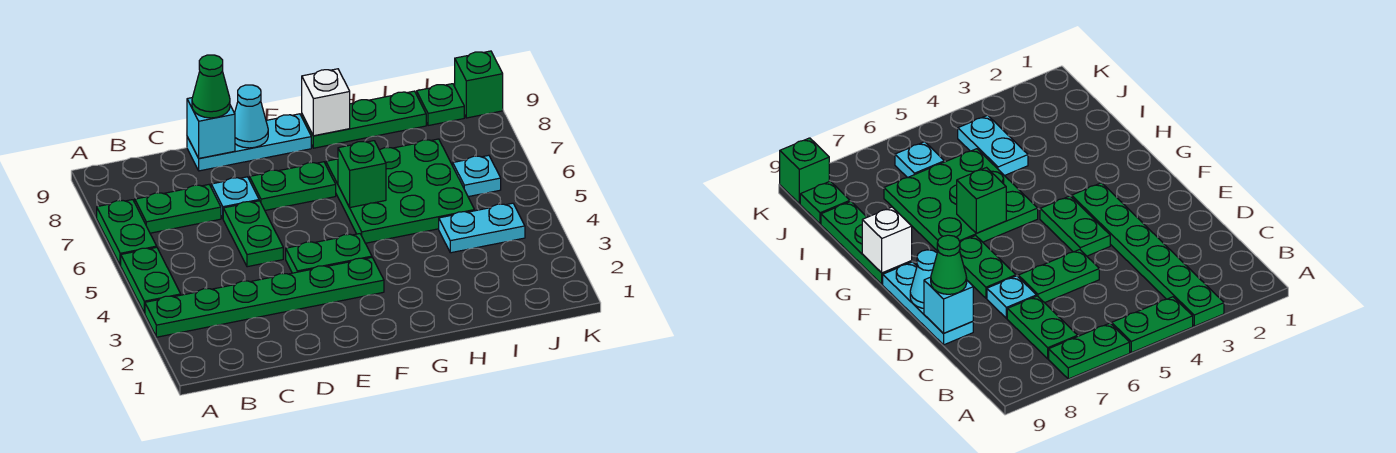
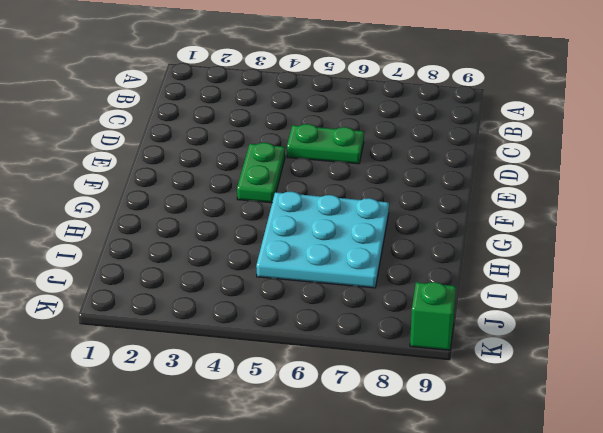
cyan plate G5:I7 level 1 -> green plate G5:I7 level 1
none -> green plate A3:F3 level 1
none -> green plate A4:A5 level 1
none -> green plate A6:A7 level 1

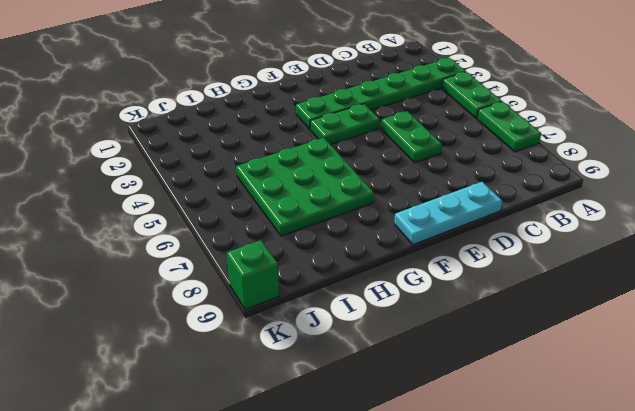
none -> green plate B7:C7 level 1
none -> cyan plate D7 level 1
none -> green plate E7:F7 level 1

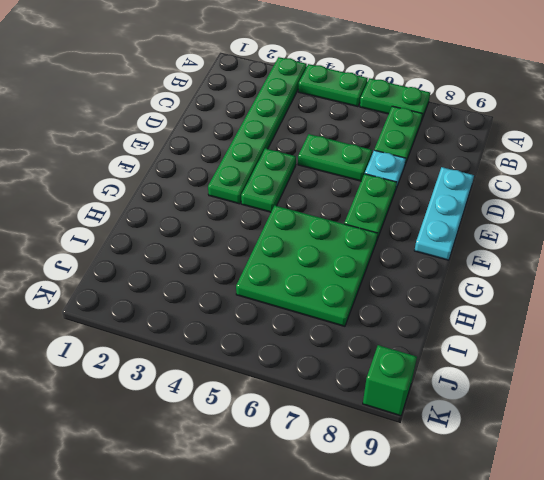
none -> green plate G9:I9 level 1
none -> cyan plate I4:J4 level 1
none -> cyan plate J6 level 1

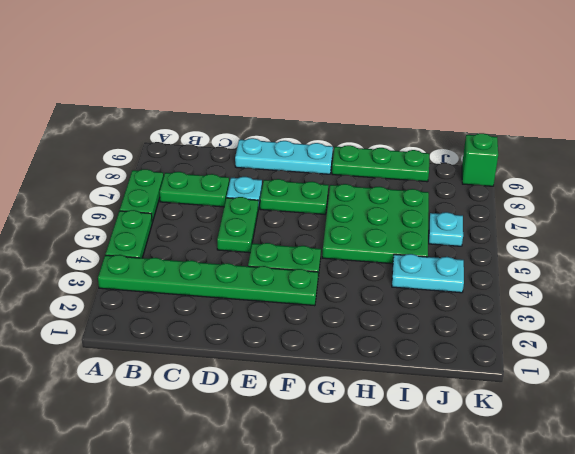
none -> green plate J9 level 1
none -> cyan brick D9 level 2
none -> cyan cone E9 level 2

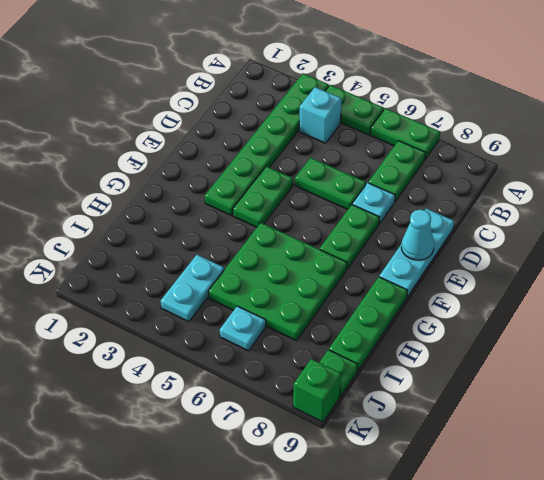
cyan brick B4 level 1 -> cyan brick D9 level 2
none -> green brick G6 level 2
none -> white brick G9 level 2
none -> green cone D9 level 3

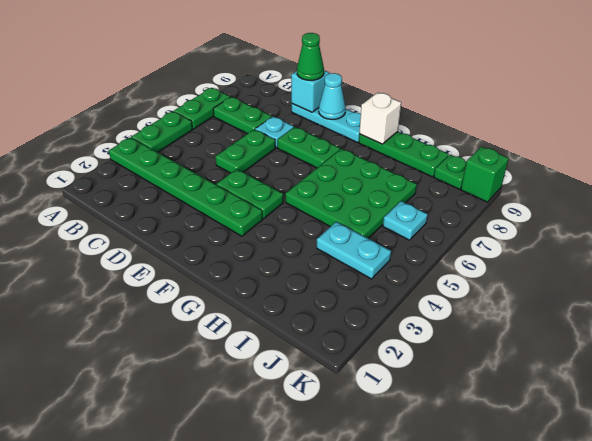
none -> green brick G6 level 2

